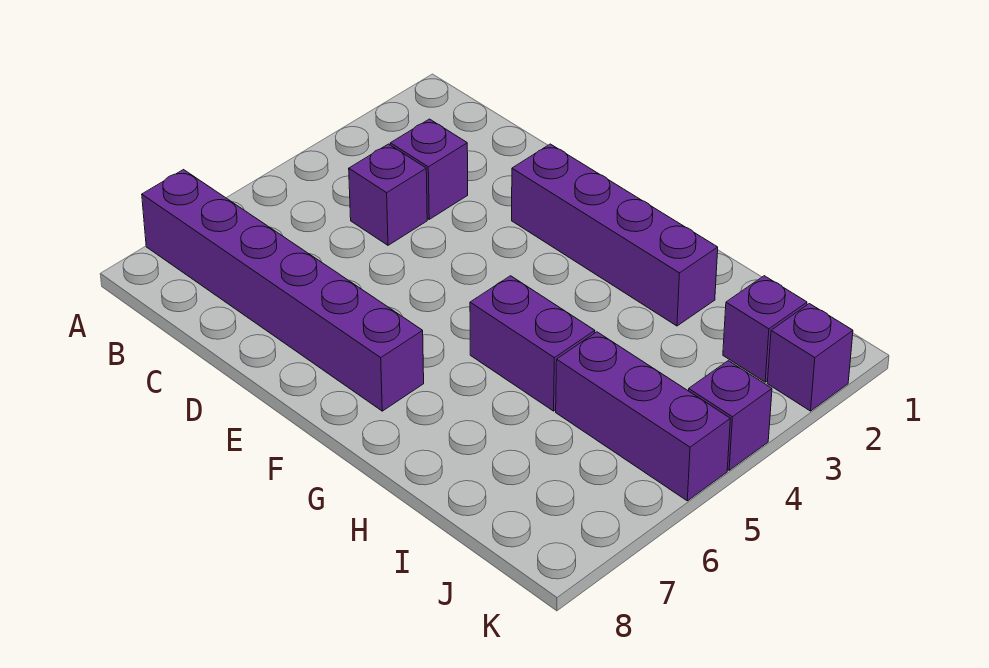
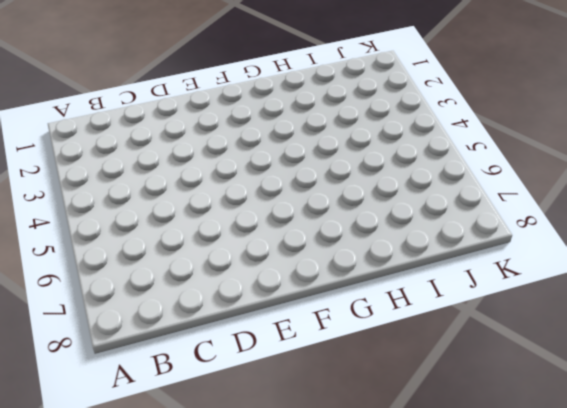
none -> purple brick A7:F7 level 1
none -> purple brick C3 level 1

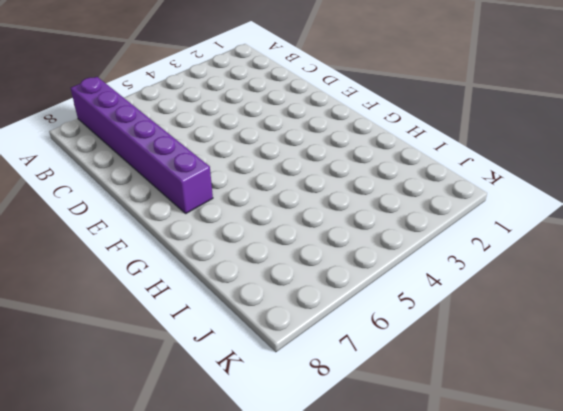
none -> purple brick C3 level 1
none -> purple brick C4 level 1

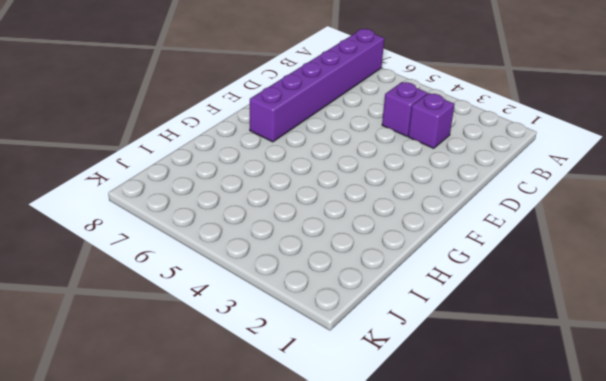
none -> purple brick E2:H2 level 1
none -> purple brick G5:H5 level 1

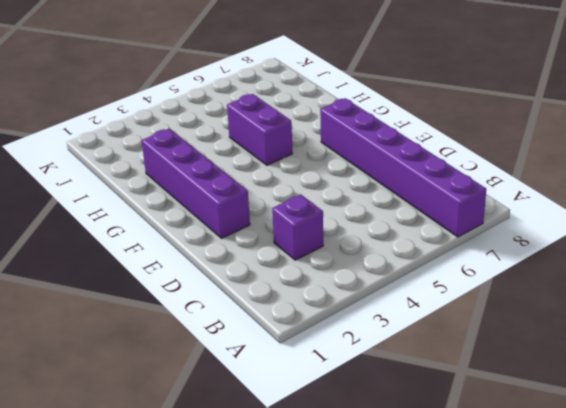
none -> purple brick C4 level 1
none -> purple brick I5:K5 level 1

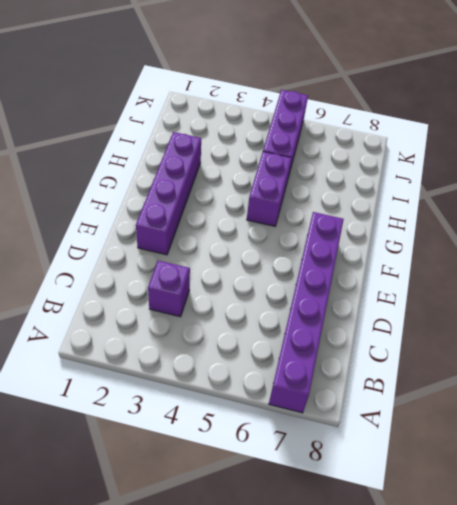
none -> purple brick C4 level 1
none -> purple brick J2 level 1

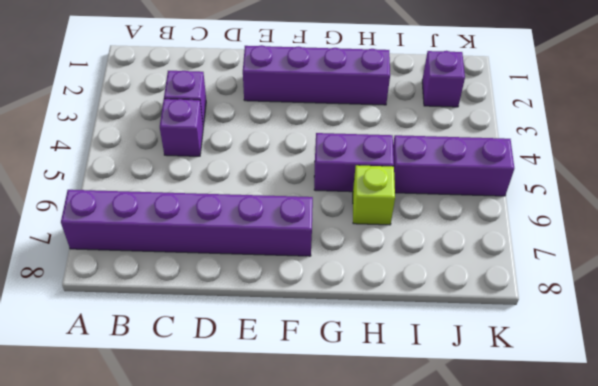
lime brick H6 level 1 -> none
none -> purple brick K2 level 1
none -> purple brick K4 level 1

